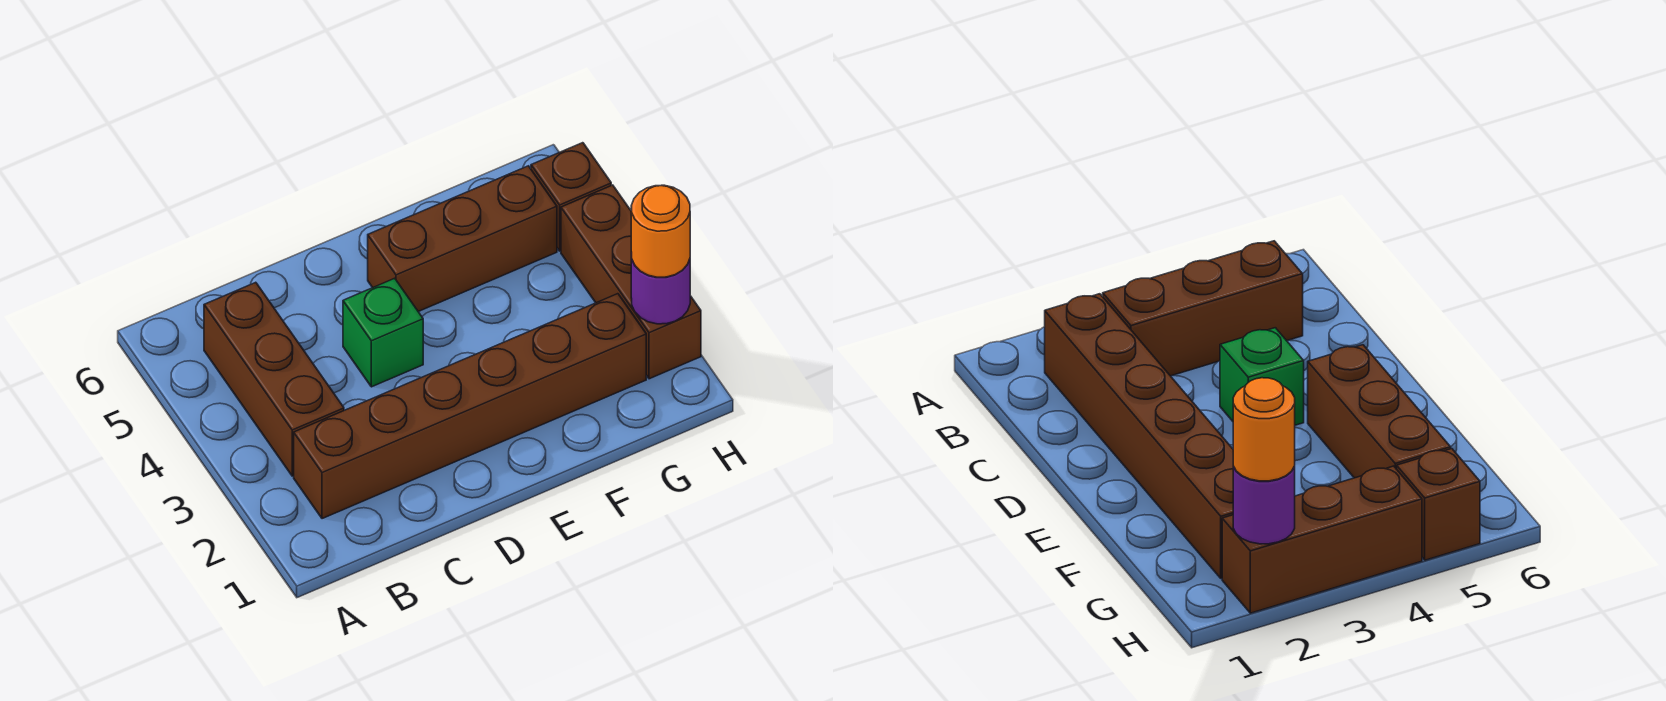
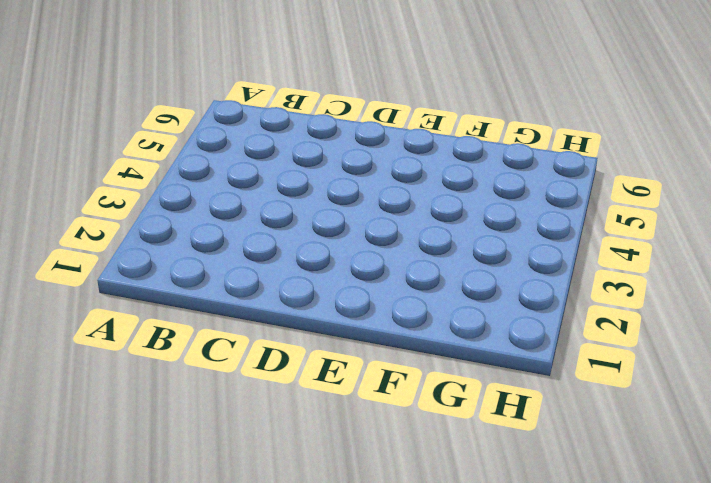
none -> brown brick B2:G2 level 1
none -> brown brick B3:B5 level 1

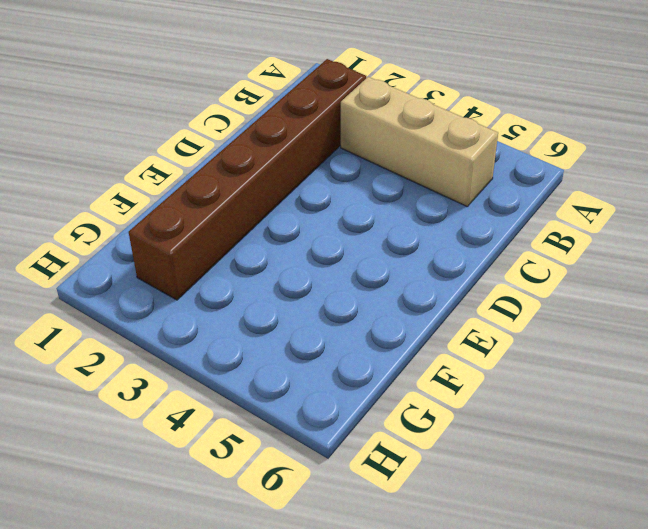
tan brick B3:B5 level 1 -> brown brick B3:B5 level 1
none -> green brick D4 level 1
none -> brown brick E5:G5 level 1

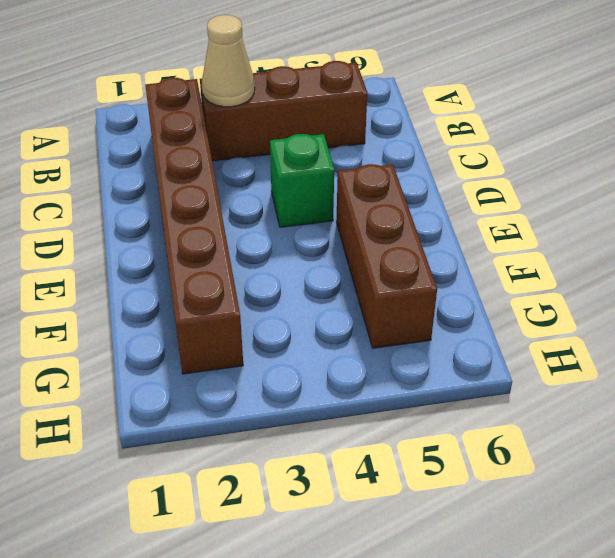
tan cone B3 level 2 -> none
none -> brown brick H2:H4 level 1
none -> brown brick H5 level 1

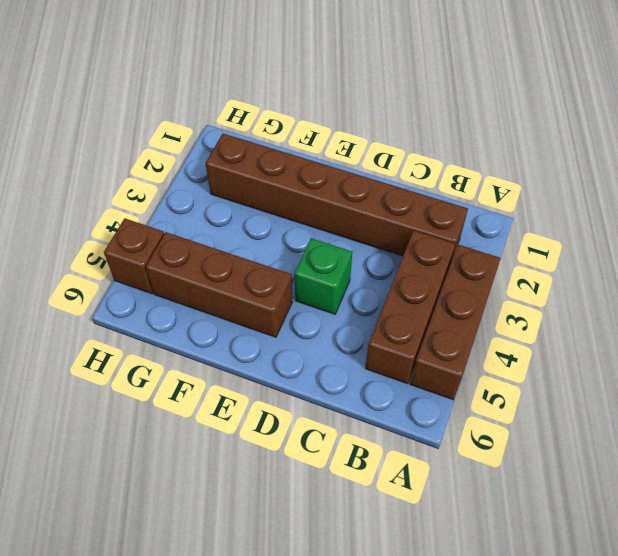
brown brick A3:A5 level 1 -> brown brick H2:H4 level 1
none -> purple round brick H2 level 2
none -> orange round brick H2 level 3

